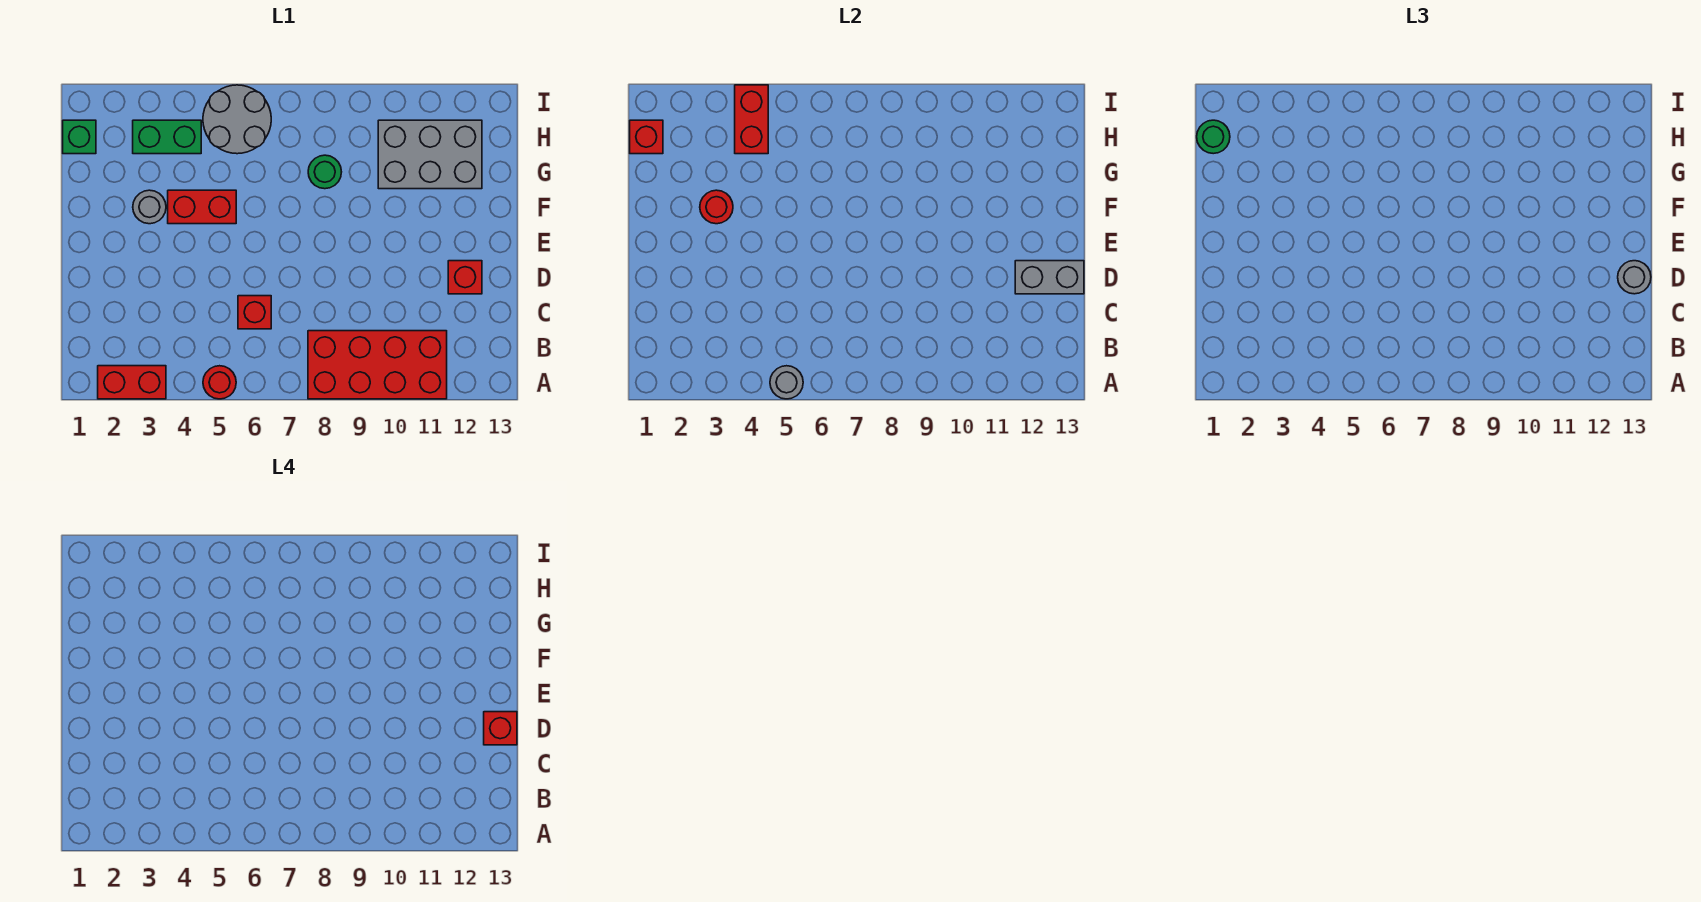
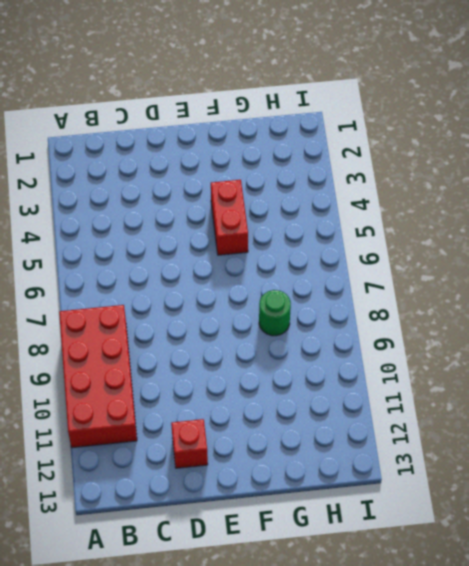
none -> red brick A2:A3 level 1
none -> red round brick A5 level 1
none -> red brick C6 level 1

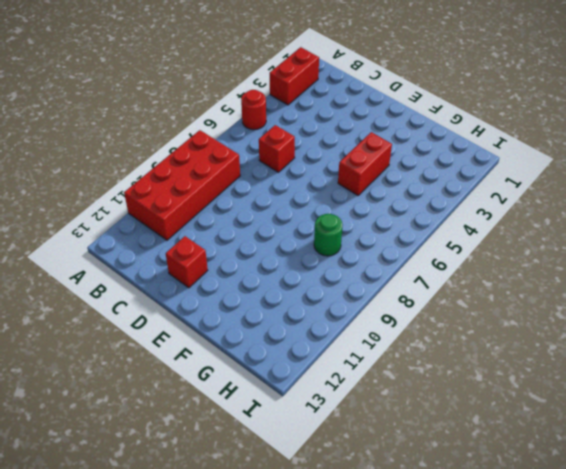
none -> grey round brick F3 level 1
none -> grey brick G10:H12 level 1
none -> green brick H1 level 1

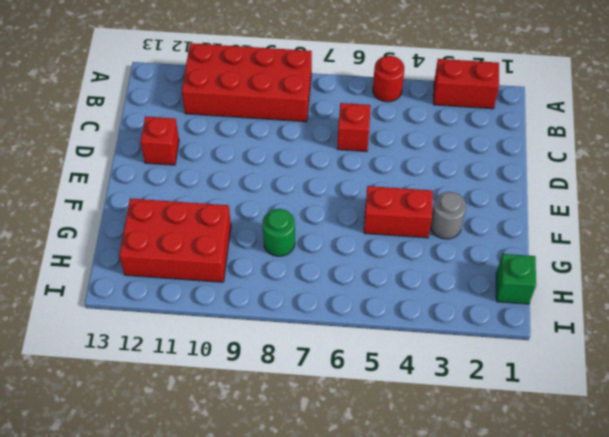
red brick G10:H12 level 1 -> grey brick G10:H12 level 1
none -> green brick H3:H4 level 1
none -> grey round brick H5:I6 level 1
none -> grey round brick A5 level 2

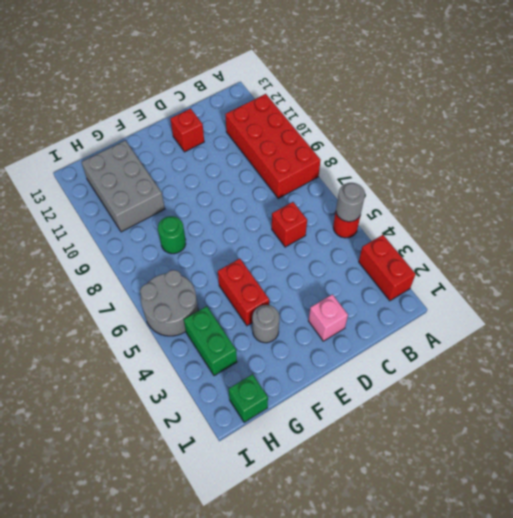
pink brick D2 level 1 -> none
none -> grey brick D12:D13 level 2
none -> red round brick F3 level 2
none -> red brick H1 level 2

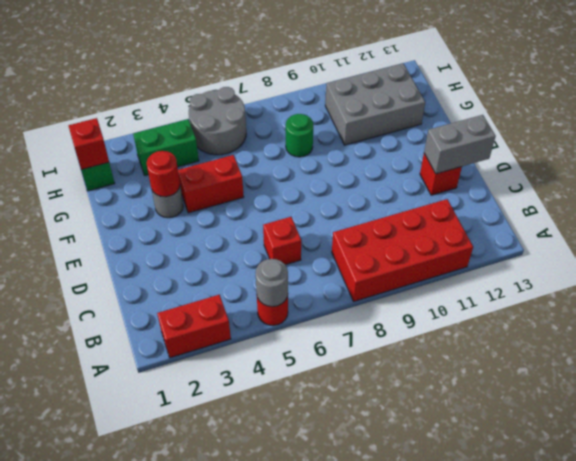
none -> red brick H4:I4 level 2
none -> grey round brick D13 level 3
none -> green round brick H1 level 3

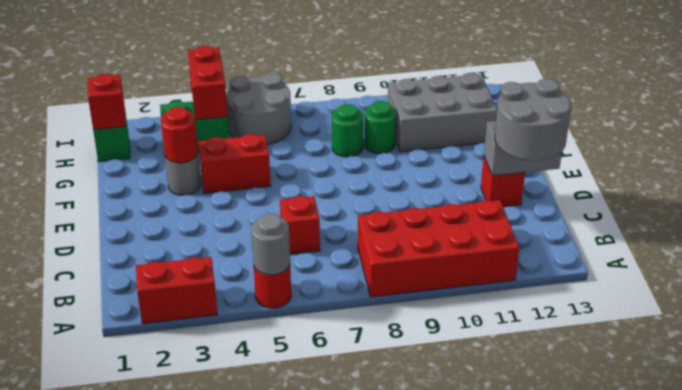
grey round brick C12:D13 level 3 -> grey round brick D13 level 3
green round brick G9 level 1 -> green round brick H1 level 3
none -> red brick D13 level 4

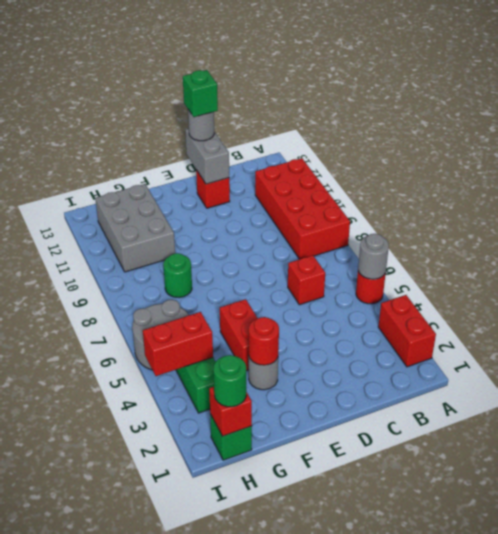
green brick D13 level 4 -> red brick D13 level 4

